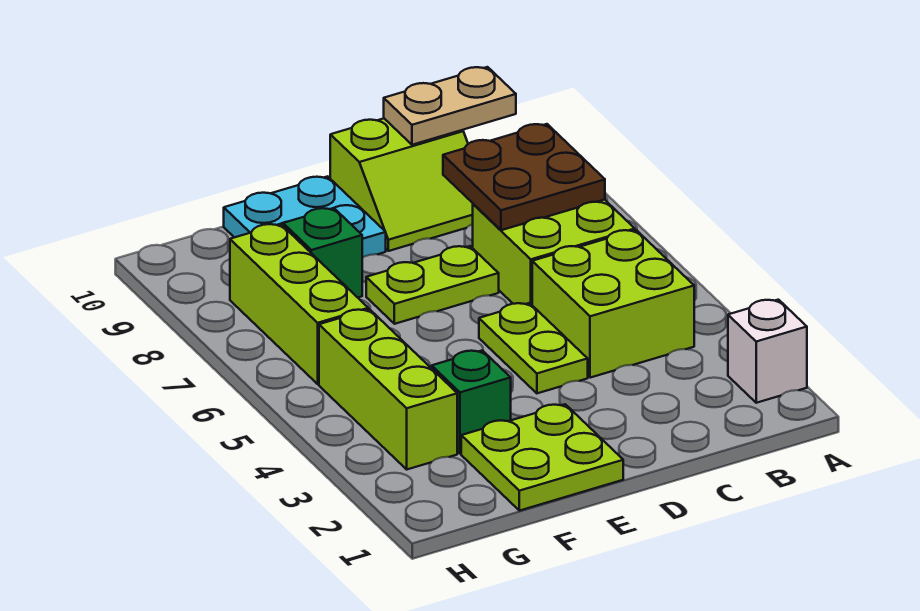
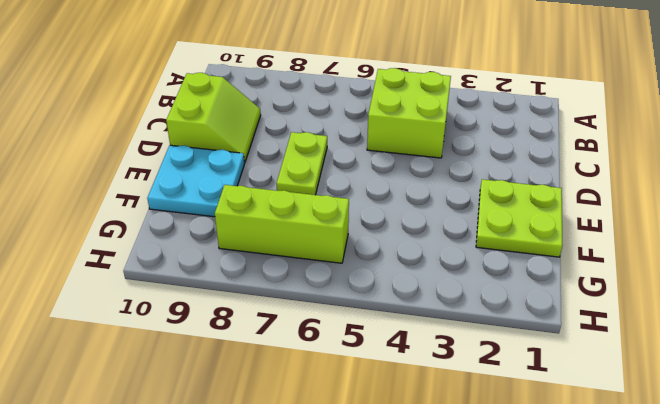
none -> white brick A2 level 1
none -> lime brick B6:C7 level 1
none -> lime plate D4:D5 level 1

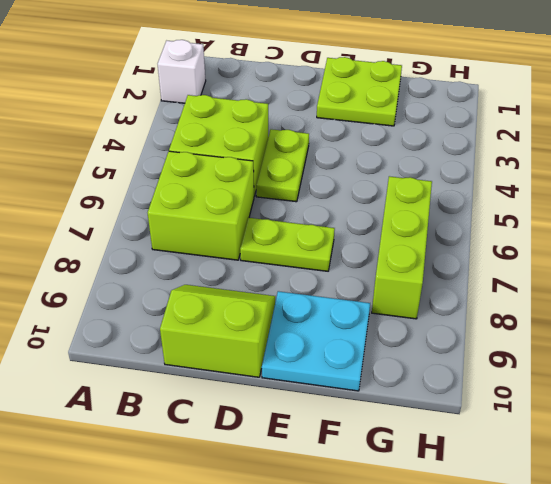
none -> green brick F3 level 1
none -> green brick F8 level 1
none -> lime brick G3:G5 level 1

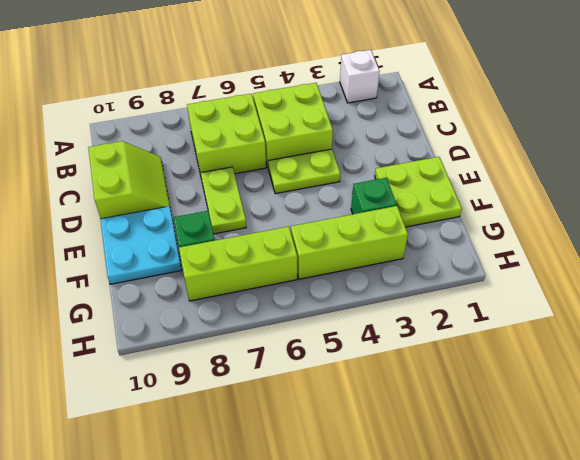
none -> brown plate B7:C8 level 2
none -> tan plate B10:C10 level 2

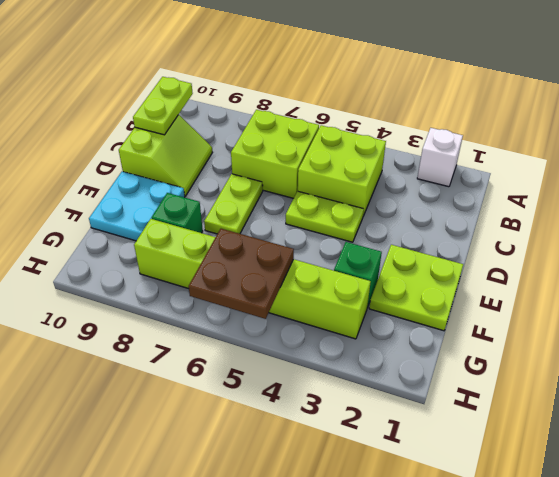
lime plate B10:C10 level 2 -> tan plate B10:C10 level 2
brown plate G5:H6 level 2 -> brown plate B7:C8 level 2

